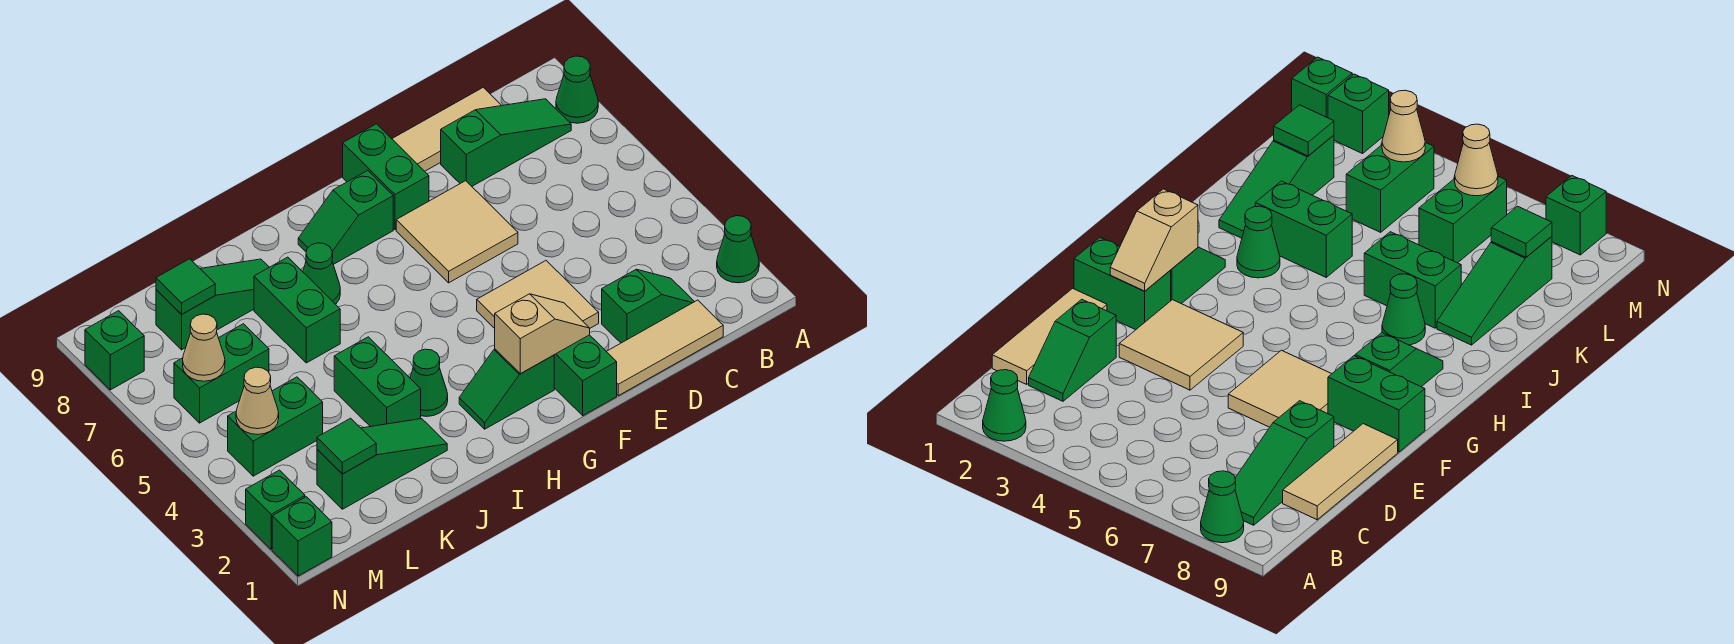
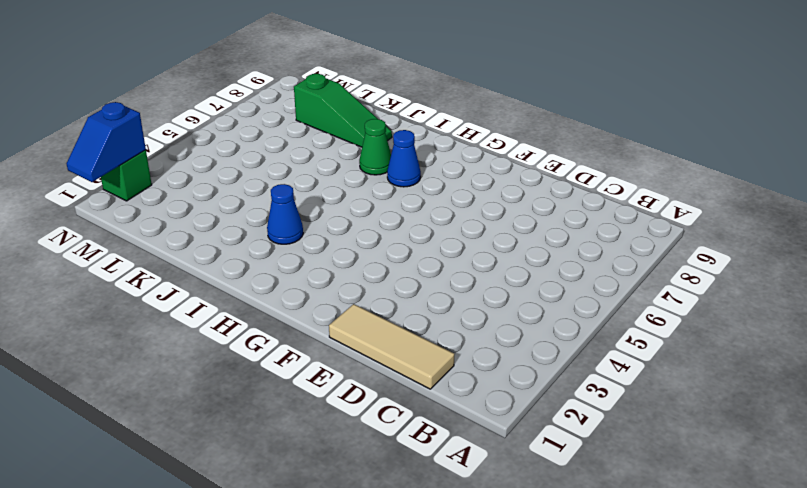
blue cone H7 level 1 -> none
blue cone I3 level 1 -> green cone I3 level 1
blue slope N1:N2 level 2 top 2 -> none
none -> green cone A2 level 1
none -> green cone A8 level 1
none -> green slope B8:D8 level 1 top D

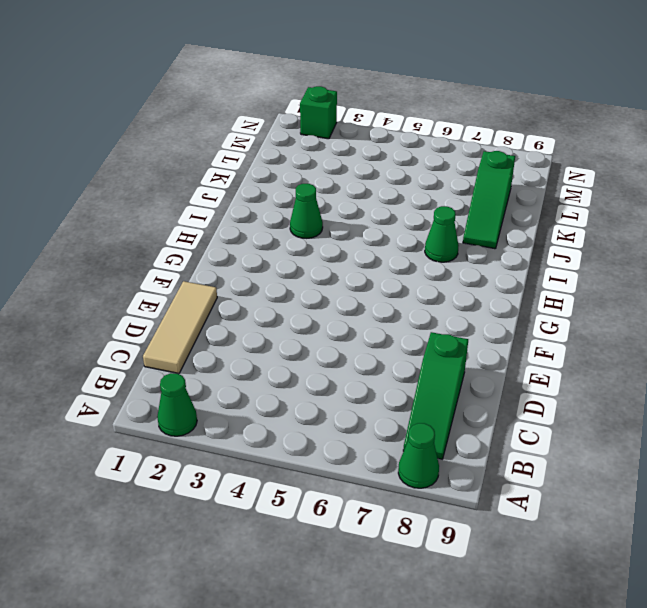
none -> green slope C2:D2 level 1 top D
none -> tan tile C9:E9 level 1
none -> tan tile E3:F4 level 1

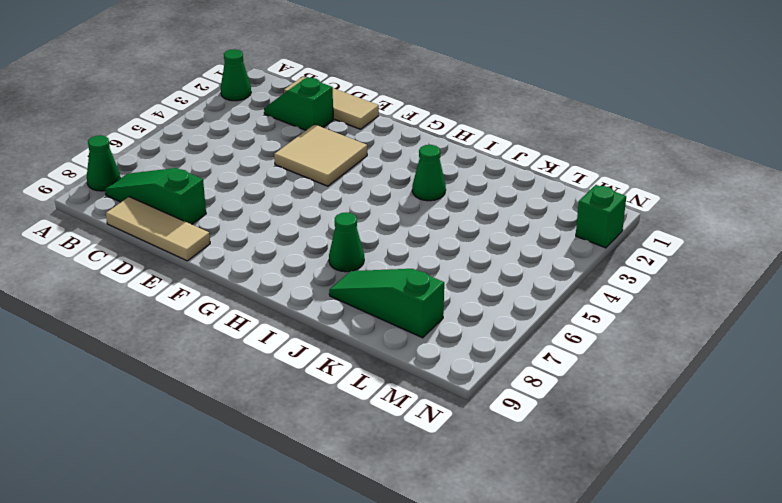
none -> tan tile E6:F7 level 1
none -> green brick F1:F2 level 1
none -> green brick F8:F9 level 1

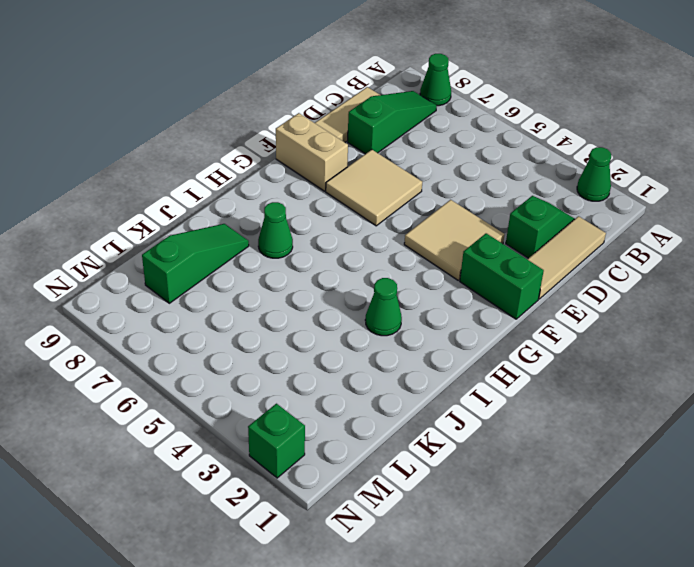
tan brick F8:F9 level 1 -> green brick F8:F9 level 1
none -> green slope G2:H2 level 1 top G
none -> green slope G8:H8 level 1 top G
none -> green slope J2:L2 level 1 top L

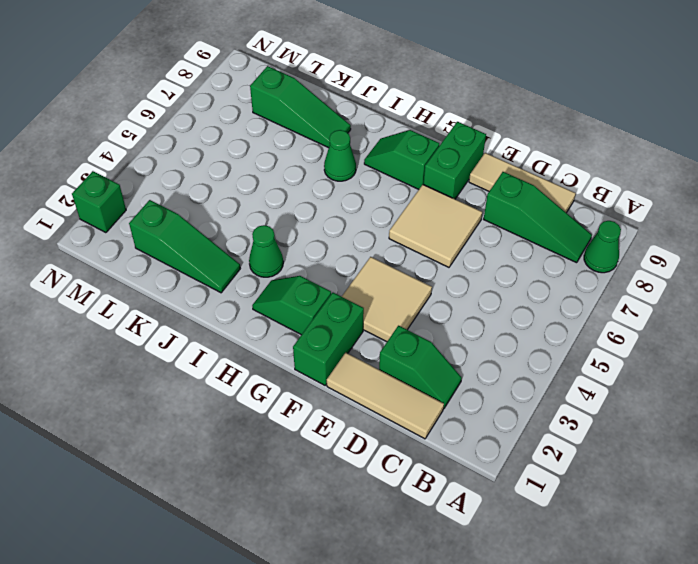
none -> green cone A2 level 1
none -> green brick J3:J4 level 1
none -> green brick J6:J7 level 1

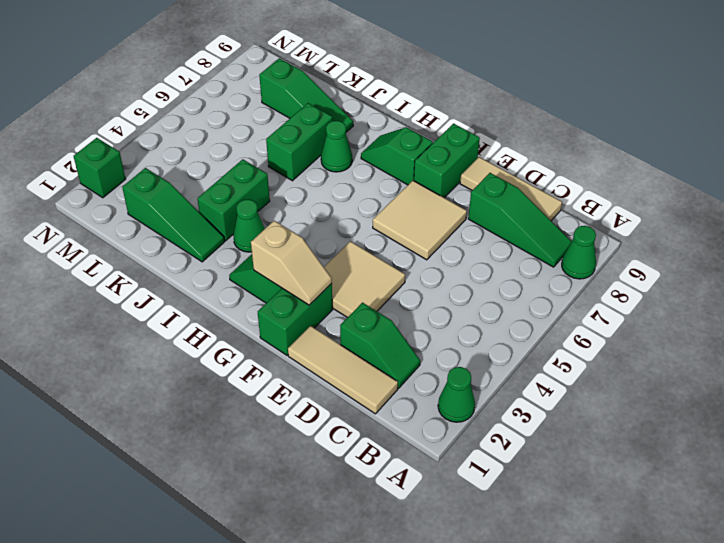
none -> green brick L4:M4 level 1
none -> green brick L6:M6 level 1
none -> green brick N1 level 1

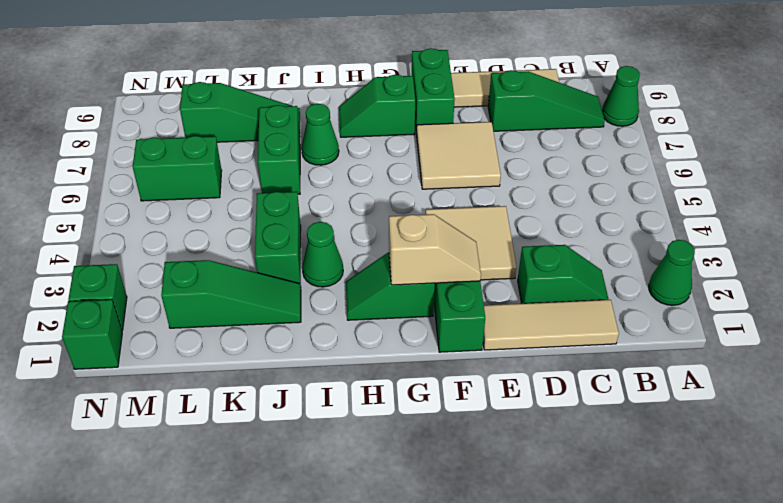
none -> green brick L4:M4 level 1
none -> green brick N8 level 1
none -> green tile L2 level 2

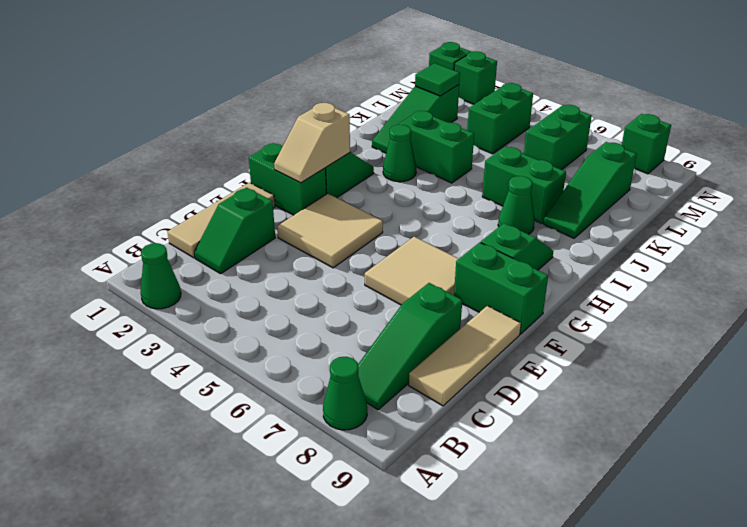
none -> green tile L8 level 2
none -> tan cone M4 level 2
none -> tan cone M6 level 2

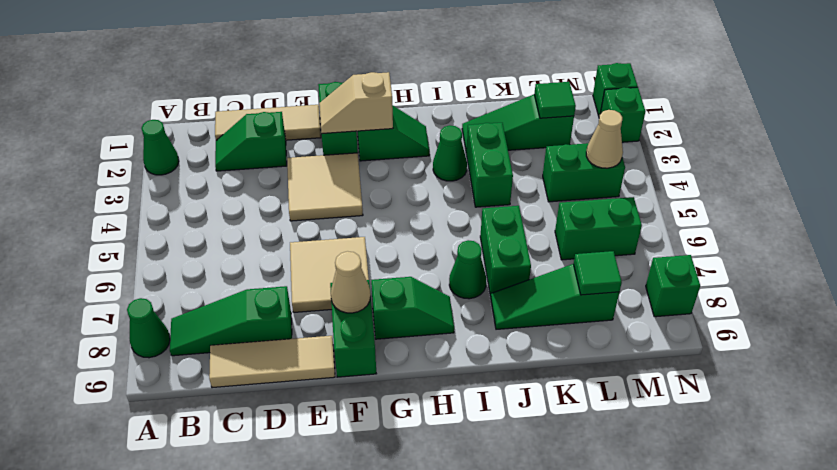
tan cone F8 level 2 -> tan cone M6 level 2

